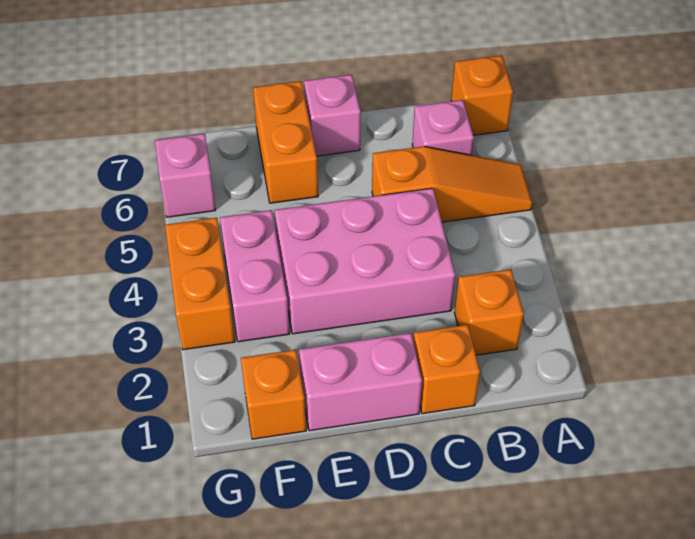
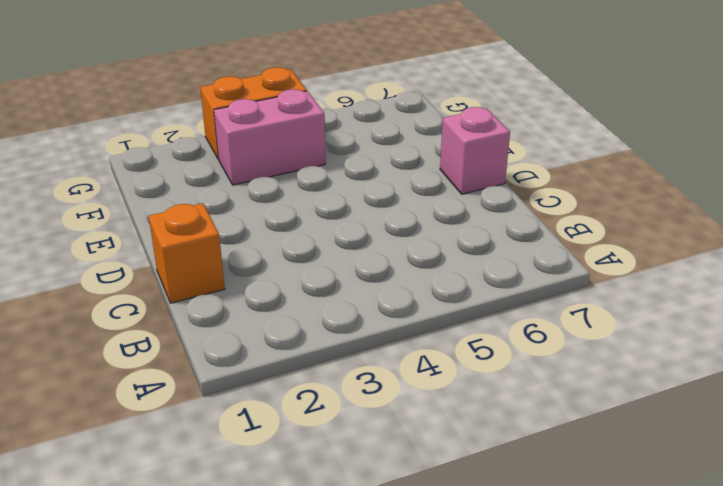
none -> orange slope A5:C5 level 1 top C
none -> orange brick A7 level 1
none -> orange brick B2 level 1

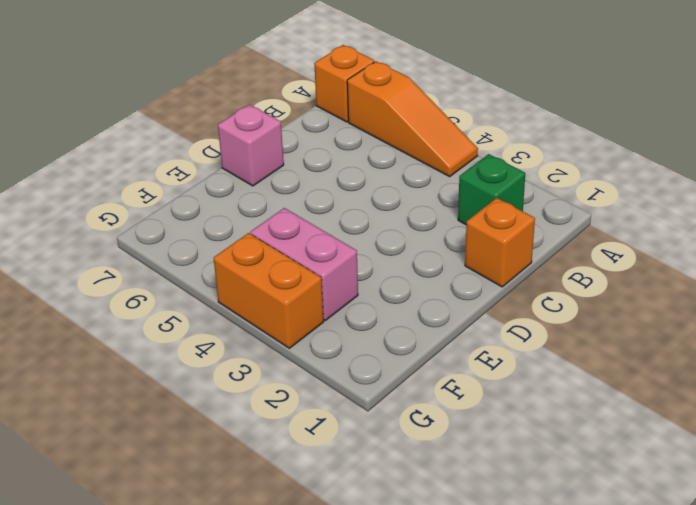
orange slope A4:A6 level 1 top 6 -> orange slope A5:C5 level 1 top C
green brick B2 level 1 -> orange brick B2 level 1
none -> pink brick B6 level 1
none -> pink brick C3:E4 level 1
none -> pink brick D1:E1 level 1

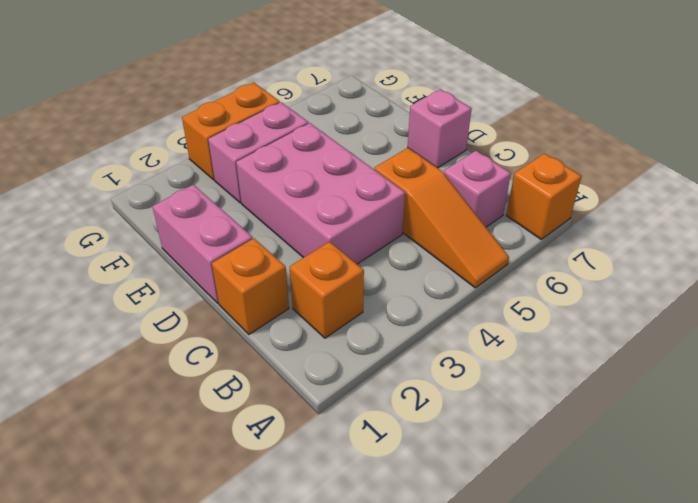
none -> orange brick E6:E7 level 1
none -> orange brick F1 level 1
none -> pink brick G6 level 1

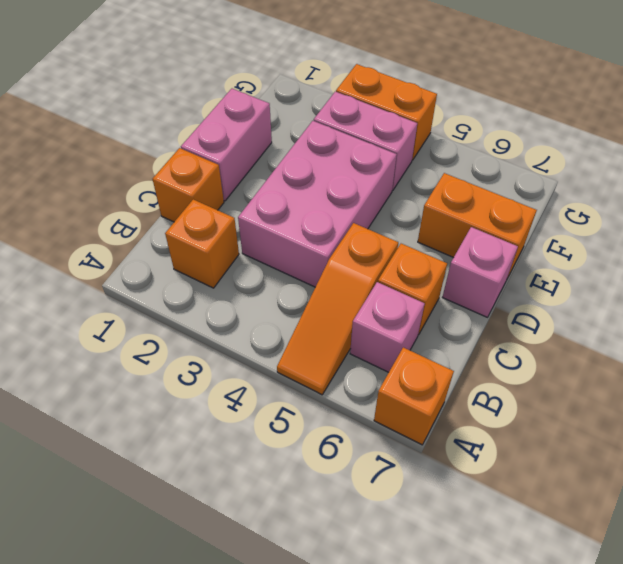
orange brick C6 level 1 -> orange brick F1 level 1
none -> pink brick G6 level 1

